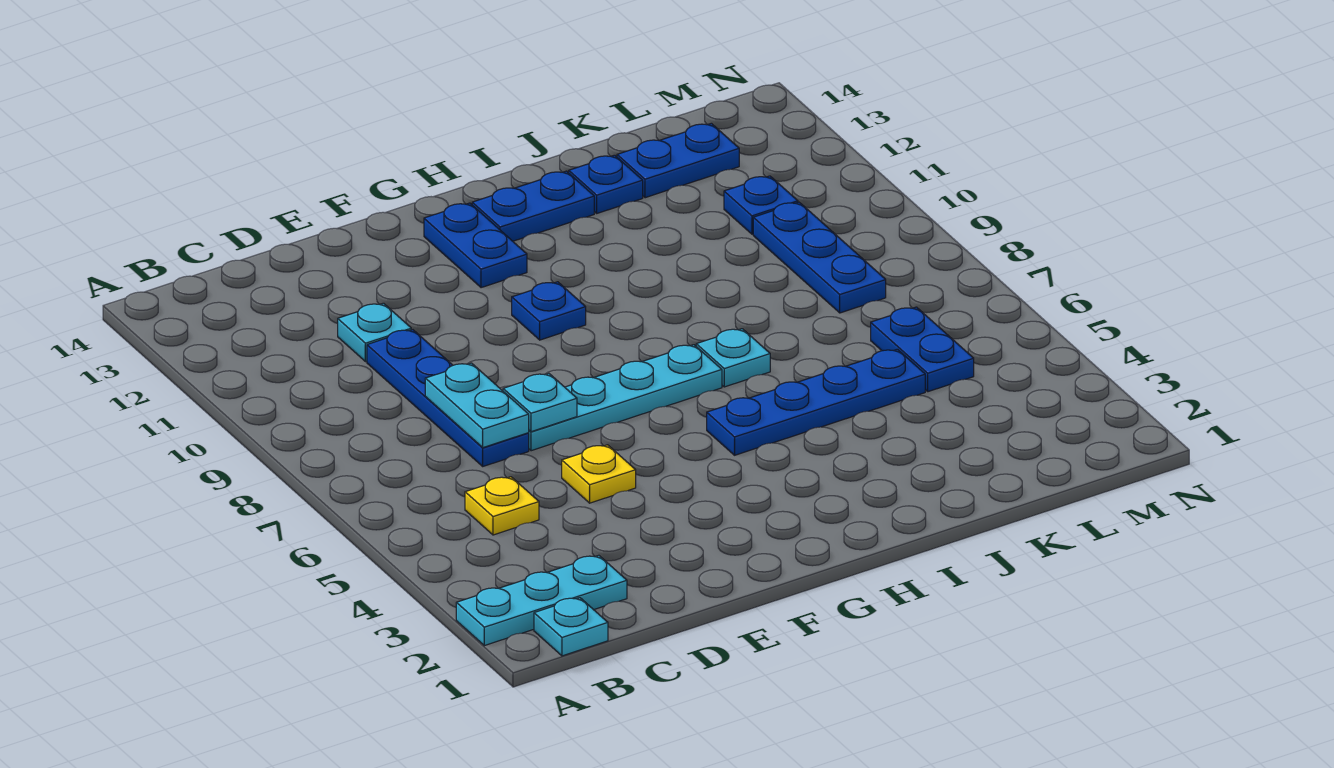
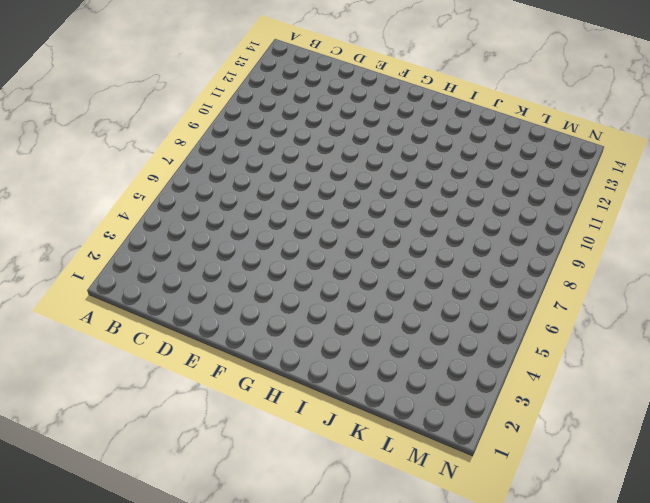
none -> cyan plate A2:C2 level 1
none -> cyan plate B1 level 1
none -> yellow plate C5 level 1

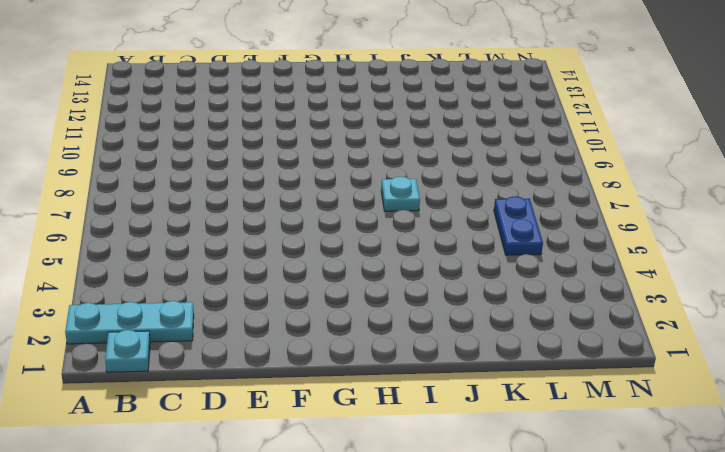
none -> yellow plate C5 level 1
none -> blue plate D7:D10 level 1
none -> cyan plate D11 level 1

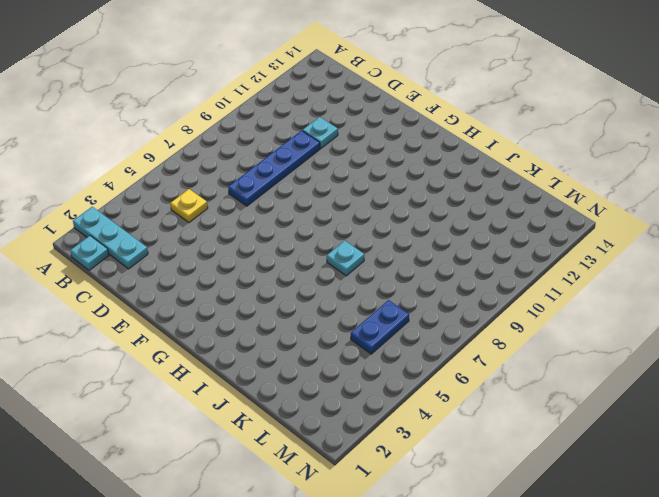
none -> yellow plate E5 level 1
none -> cyan plate E7:H7 level 1
none -> blue plate G10 level 1

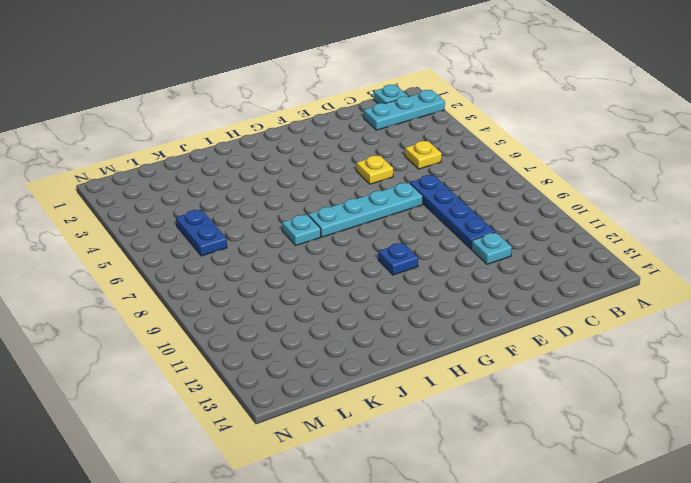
none -> blue plate G12:G13 level 1
none -> blue plate H5:K5 level 1
none -> blue plate H13:I13 level 1

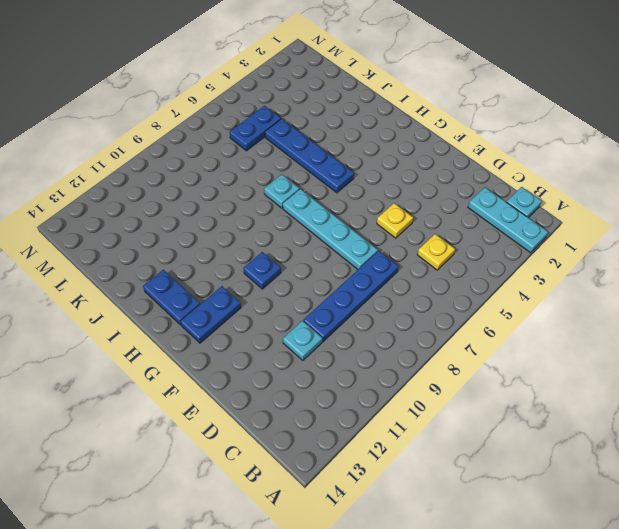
none -> blue plate J13 level 1
none -> blue plate K13:L13 level 1
none -> blue plate L8:L10 level 1

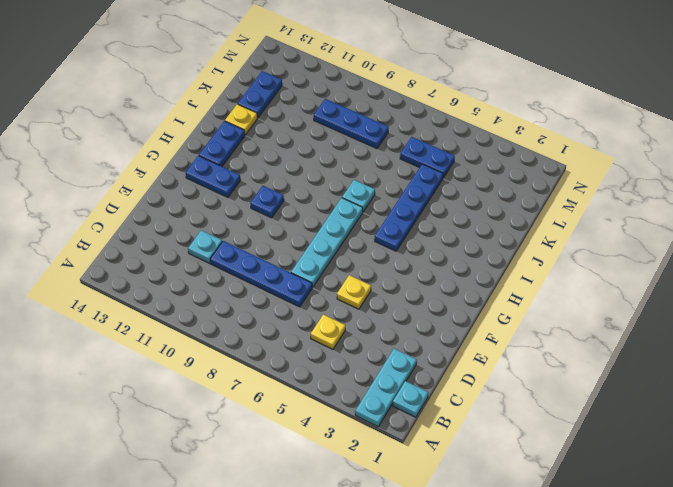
yellow plate J13 level 1 -> blue plate J13 level 1
none -> blue plate L11 level 1
none -> cyan plate D7:D8 level 2
none -> cyan plate E7 level 2

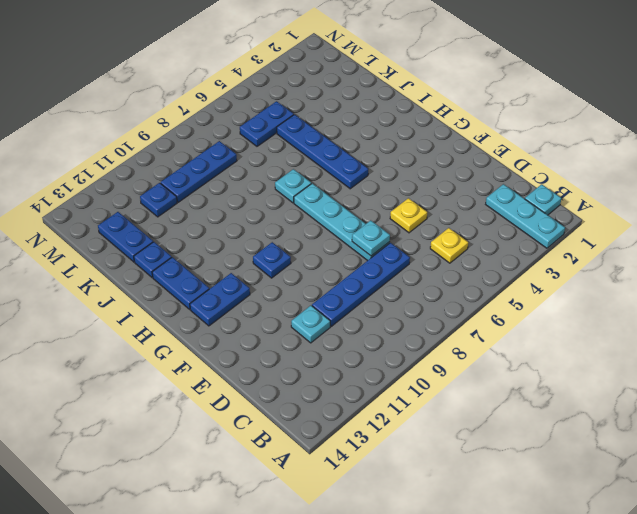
none -> cyan plate D7:D8 level 2

